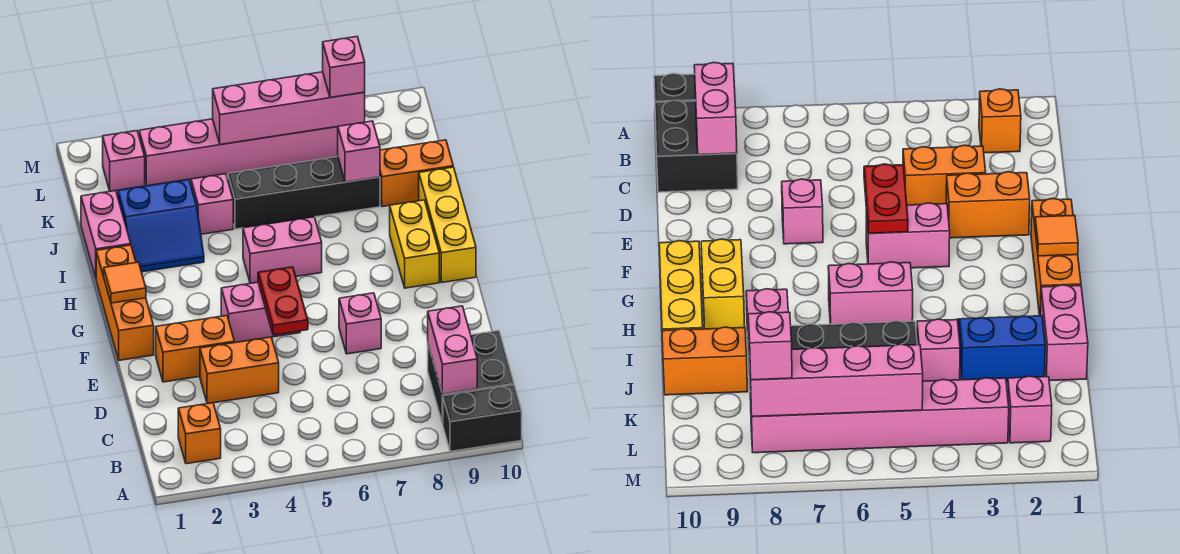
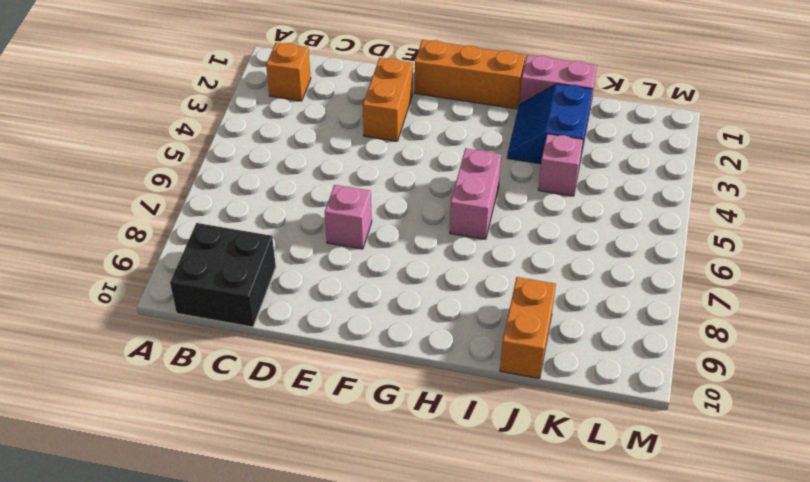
none -> black brick A9:A10 level 1
none -> orange brick D3:D4 level 1
none -> pink brick F4:F5 level 1

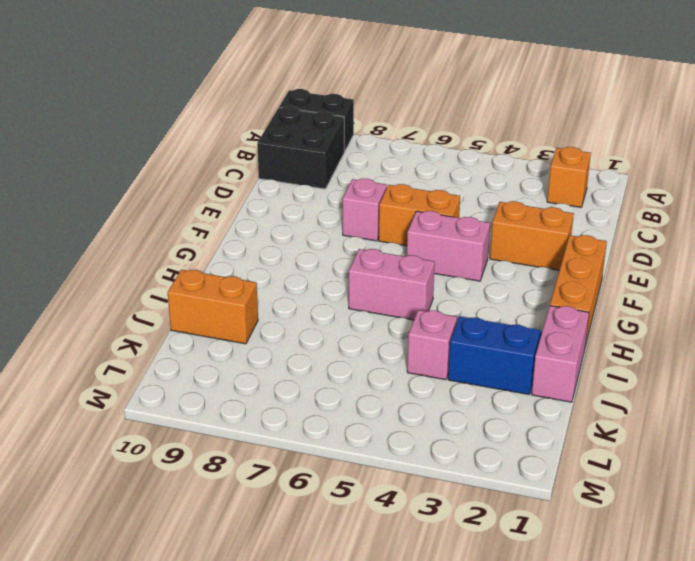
orange brick E5:E6 level 1 -> orange brick D3:D4 level 1
none -> yellow brick G9:H9 level 1
none -> yellow brick G10:I10 level 1
none -> black brick J5:J8 level 1

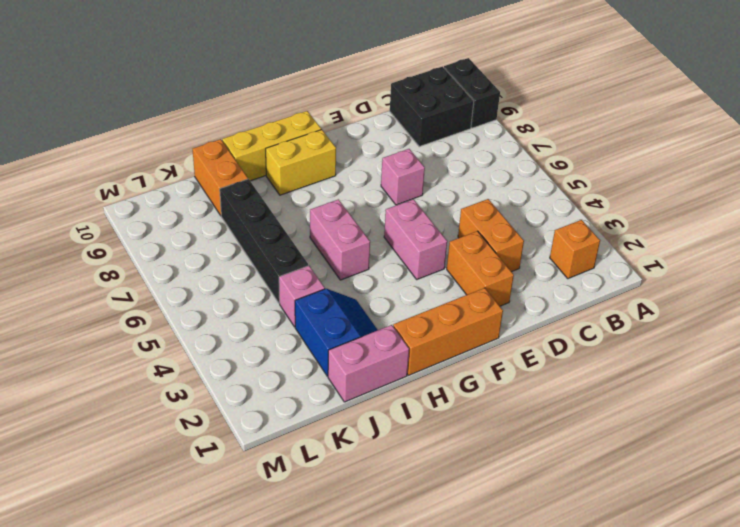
none -> pink brick L2 level 1
none -> pink brick L3:L8 level 1
none -> pink brick B9:C9 level 2

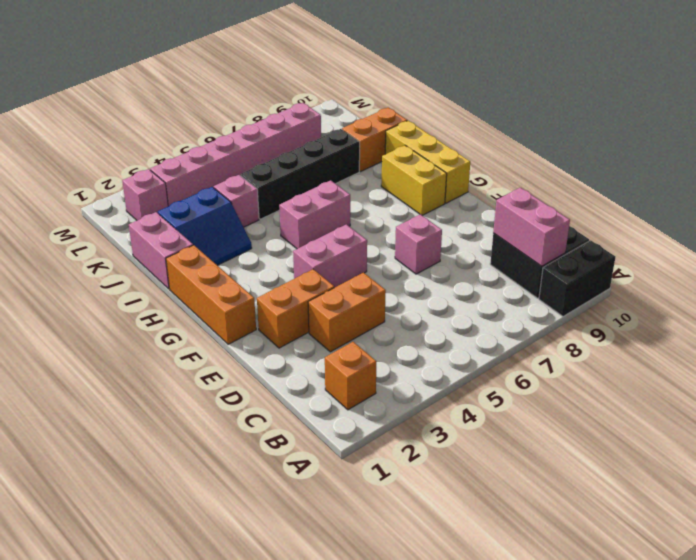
none -> red plate E5:F5 level 2
none -> orange tile G1 level 2
none -> pink brick J8 level 2

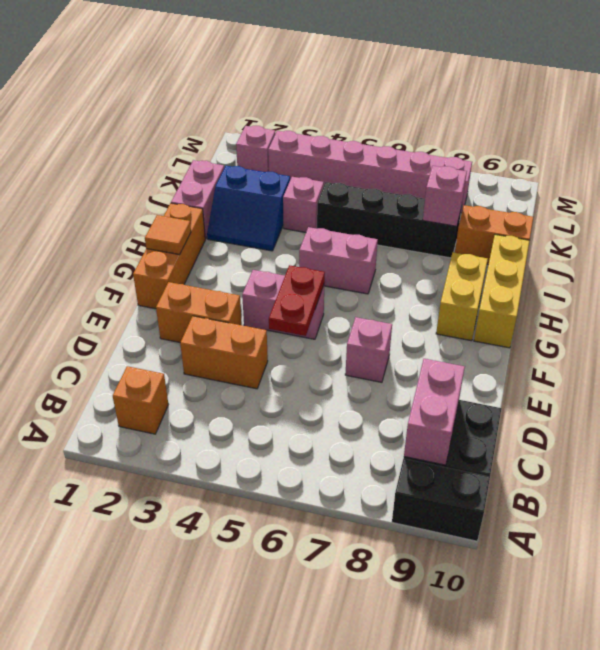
none -> pink brick L5:L8 level 2
none -> pink brick L8 level 3

